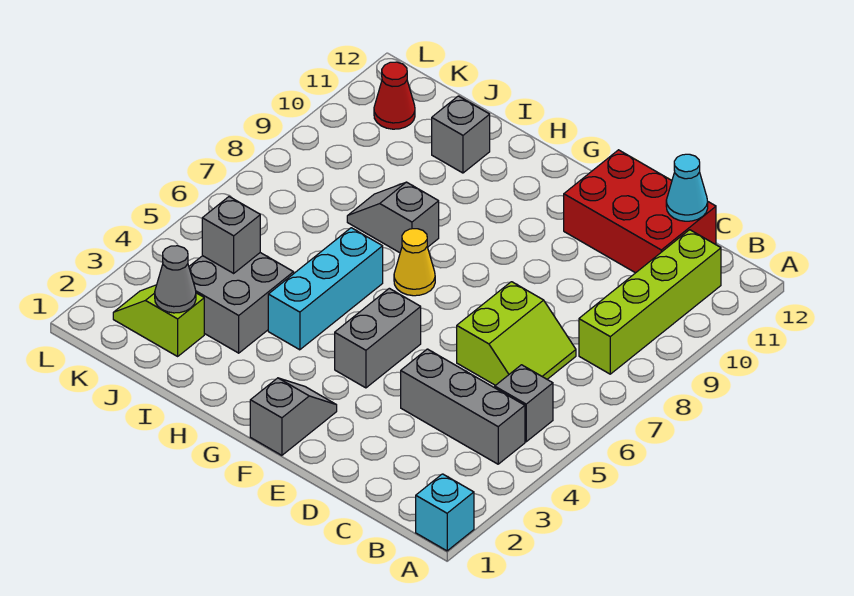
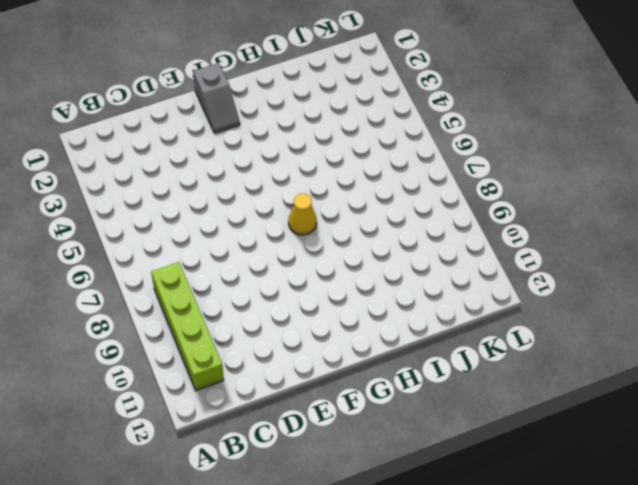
none -> cyan brick A1 level 1
none -> grey brick B4:D4 level 1
none -> grey brick B5 level 1

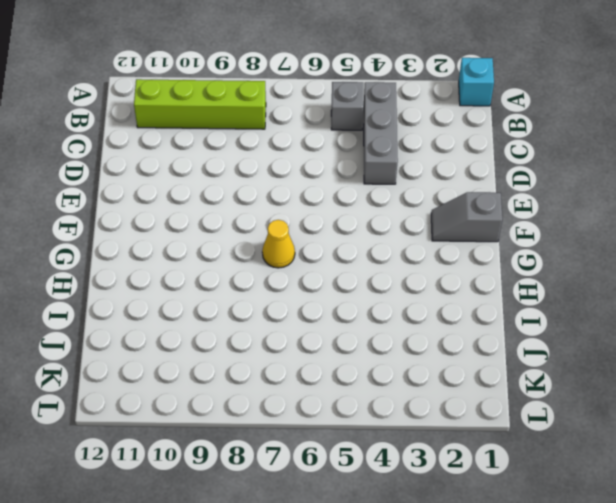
none -> lime slope C6:D7 level 1 top D
none -> red brick C11:E12 level 1
none -> grey brick F4:F5 level 1

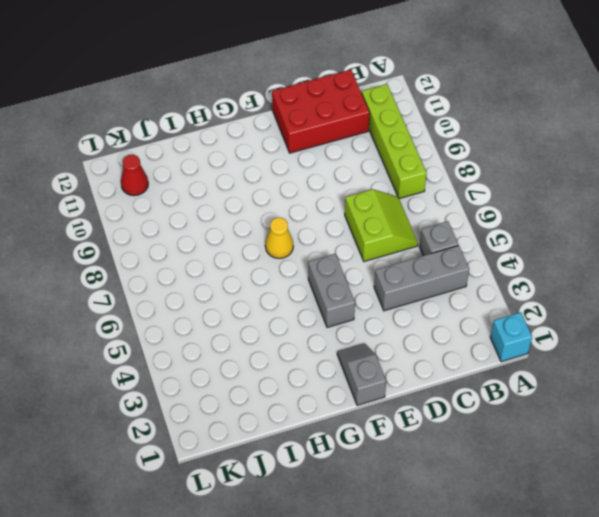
none -> cyan brick H4:H6 level 1
none -> grey slope H8:I8 level 1 top H
none -> grey brick I3:J4 level 1

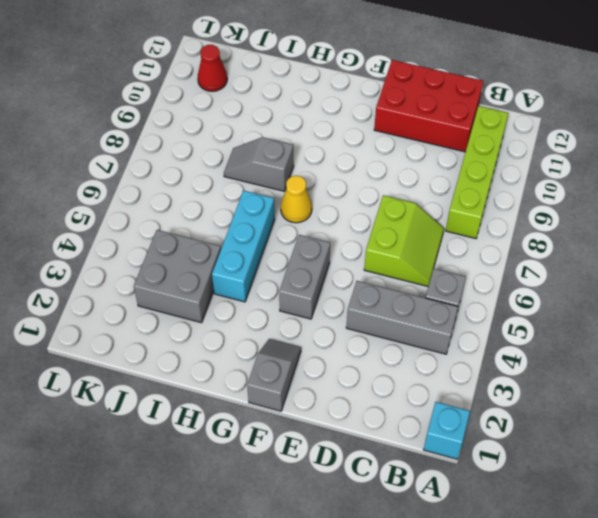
none -> grey brick I11 level 1
none -> lime slope J2:K2 level 1 top J
none -> cyan cone C12 level 2

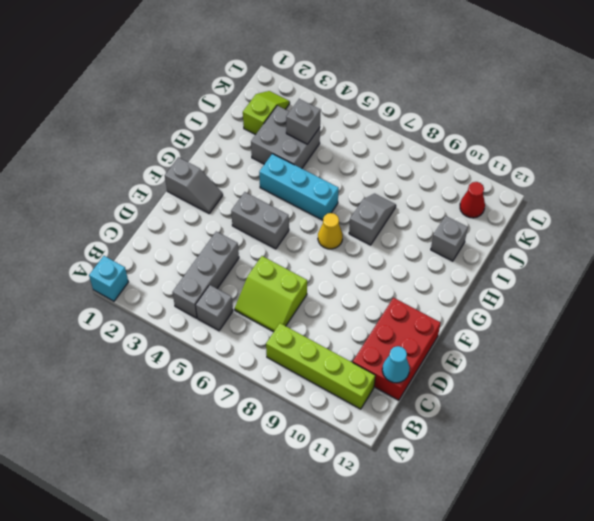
none -> grey cone J2 level 2

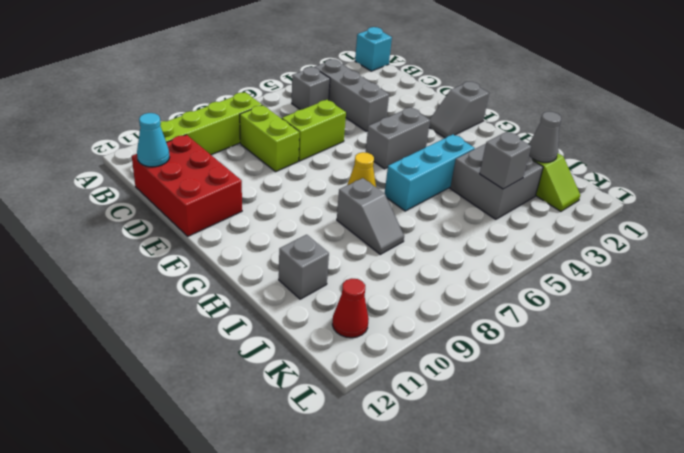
lime brick C8:D8 level 1 -> none

